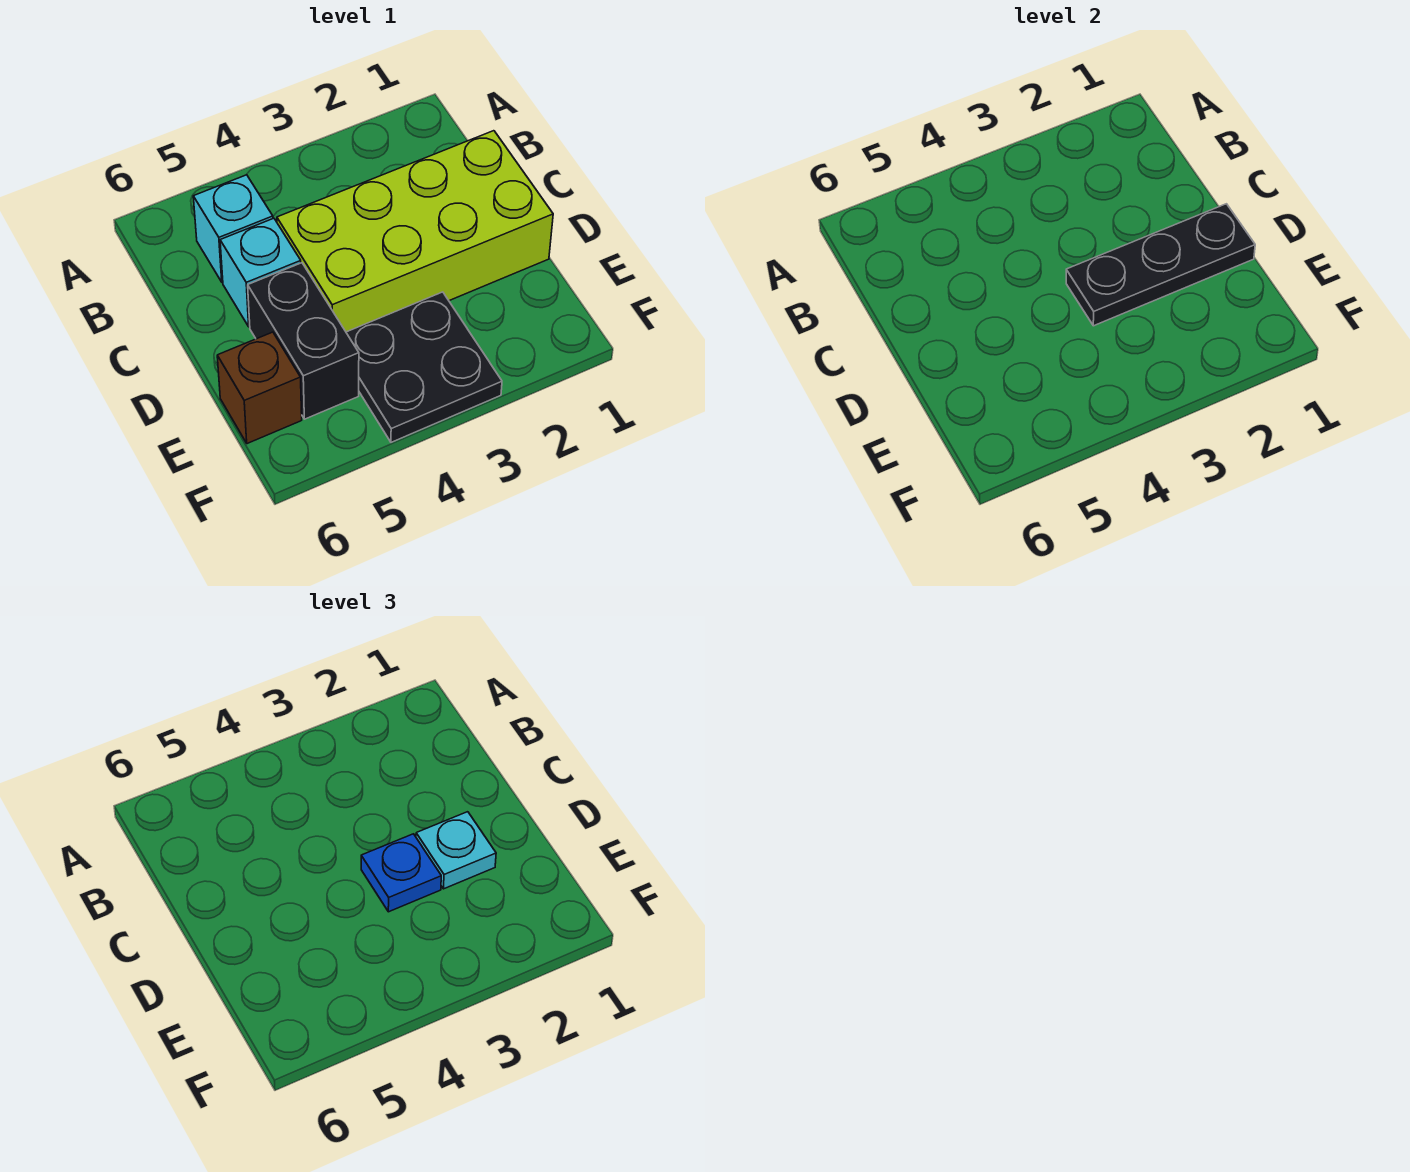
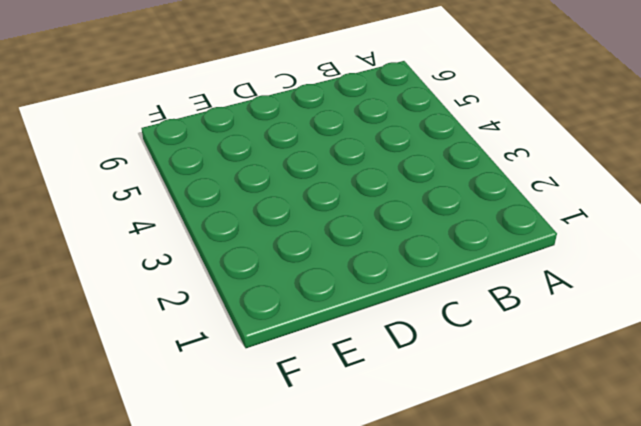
none -> cyan brick B5 level 1
none -> lime brick C1:D4 level 1

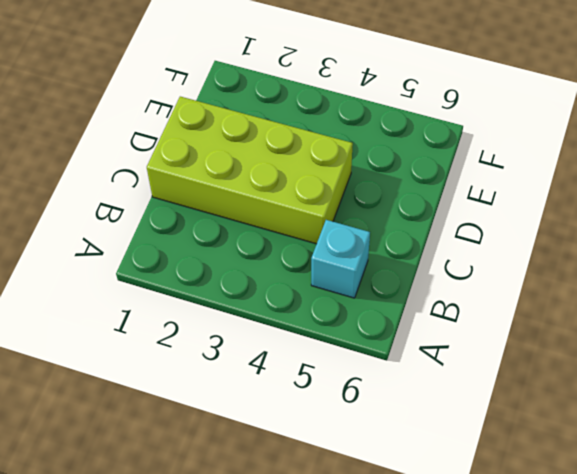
none -> cyan brick C5 level 1
none -> black brick D5:E5 level 1

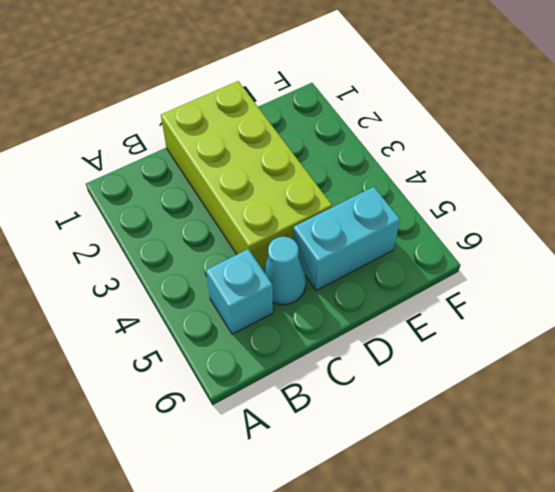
cyan cone C5 level 1 -> cyan brick C5 level 1
cyan brick D5:E5 level 1 -> black brick D5:E5 level 1
none -> black plate E3:F4 level 1
none -> brown brick E6 level 1

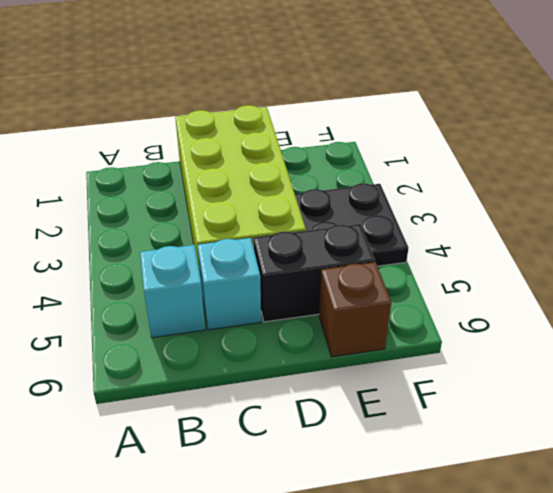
none -> black plate D1:D3 level 2
none -> cyan plate D2 level 3

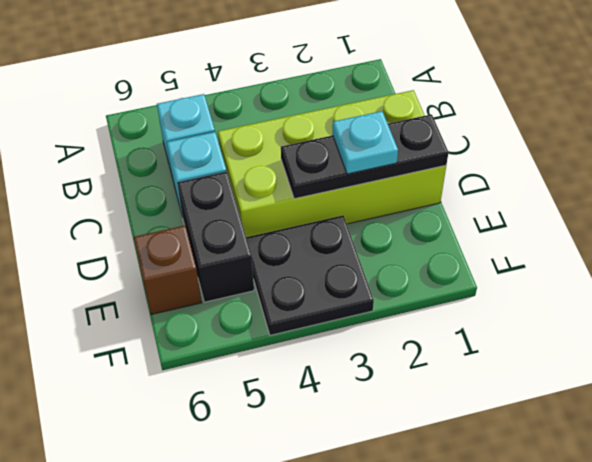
none -> blue plate D3 level 3

